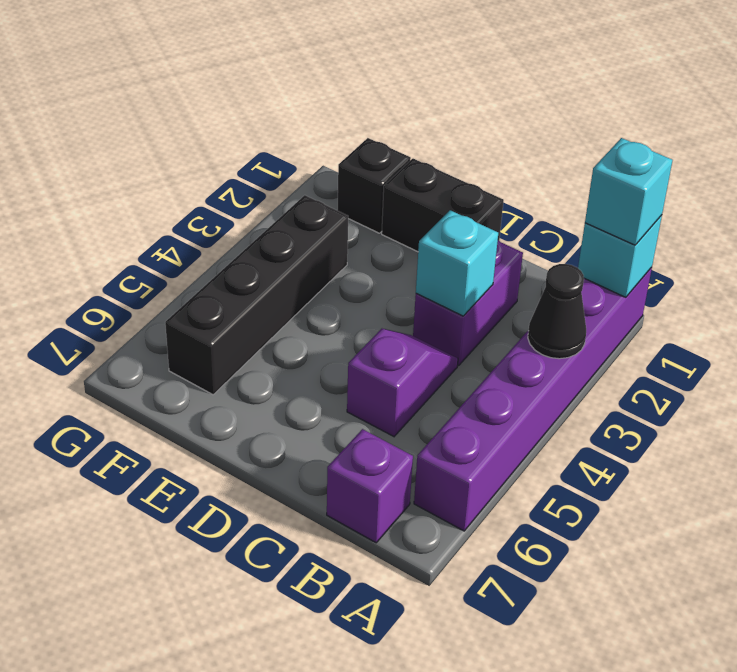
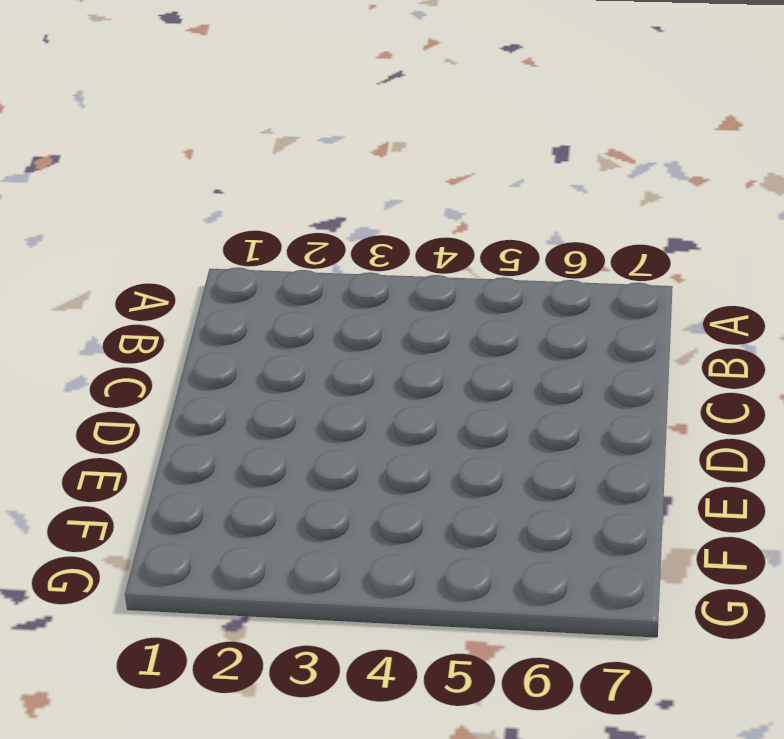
none -> purple brick A1:A6 level 1
none -> purple brick B7 level 1

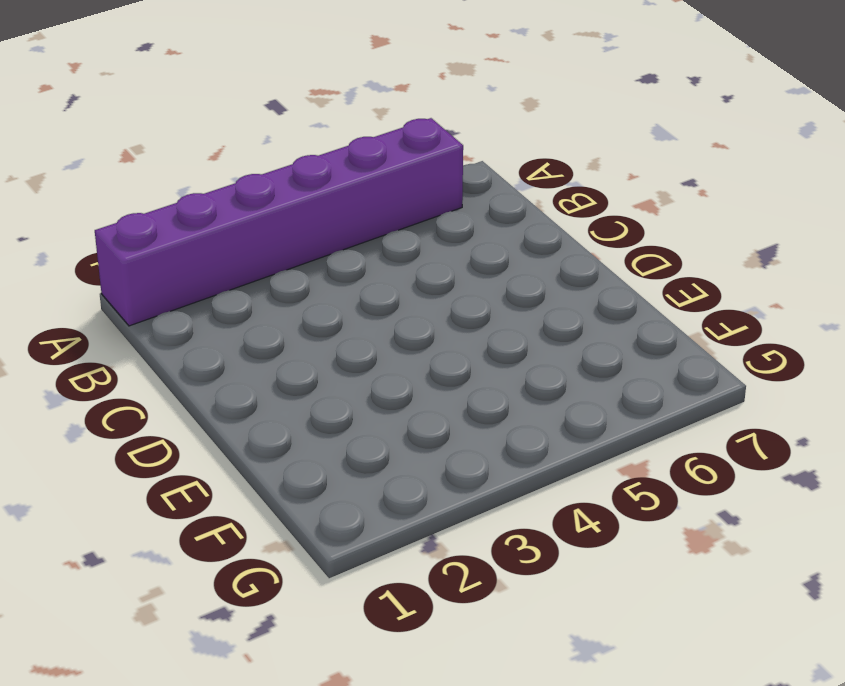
none -> purple brick B7 level 1
none -> purple brick C2:C3 level 1

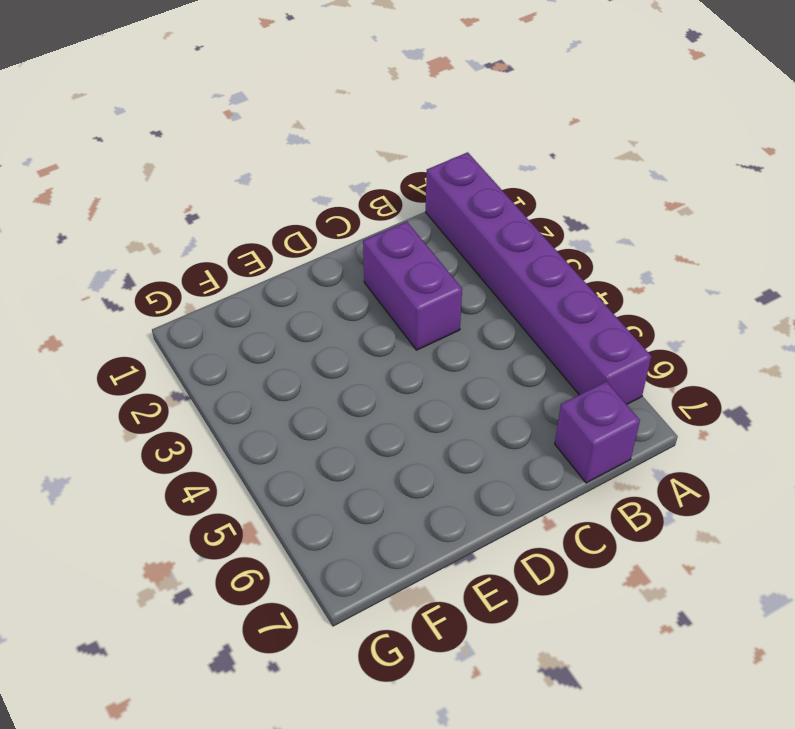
none -> purple slope C4:C5 level 1 top 5
none -> black brick D1:E1 level 1

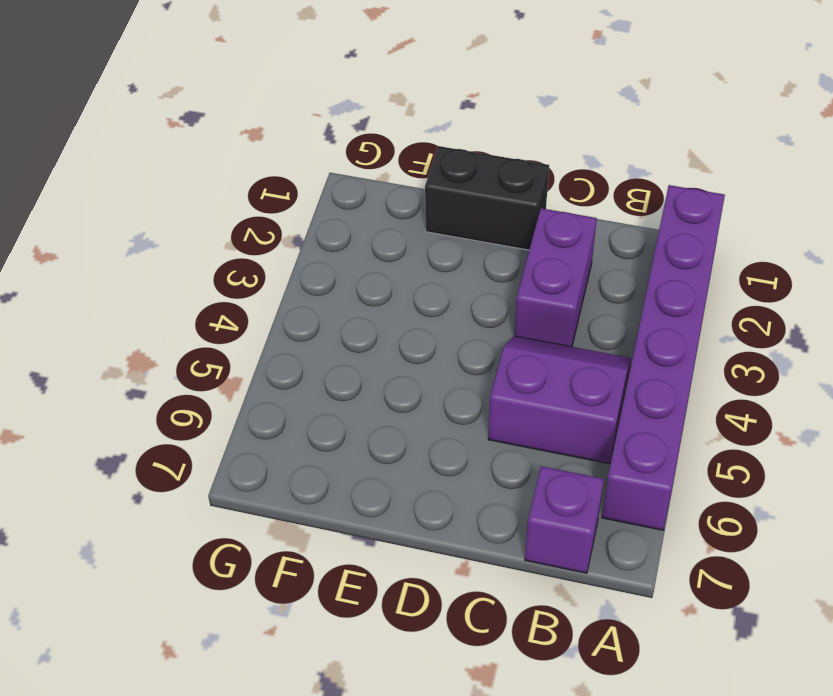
purple slope B4:C5 level 1 top 5 -> purple slope C4:C5 level 1 top 5
none -> black brick F1 level 1
none -> black brick F3:F6 level 1

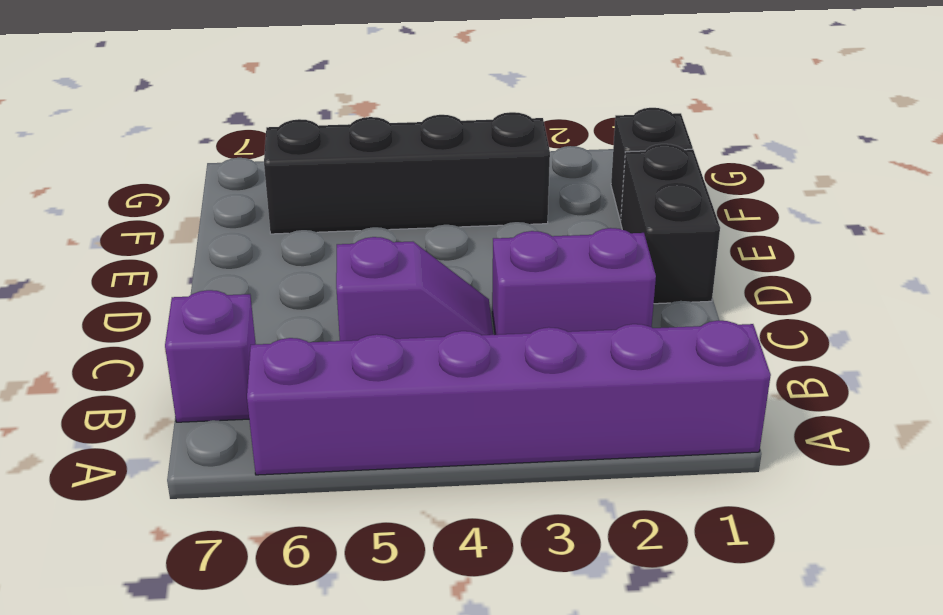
none -> cyan brick A1 level 2
none -> black cone A3 level 2

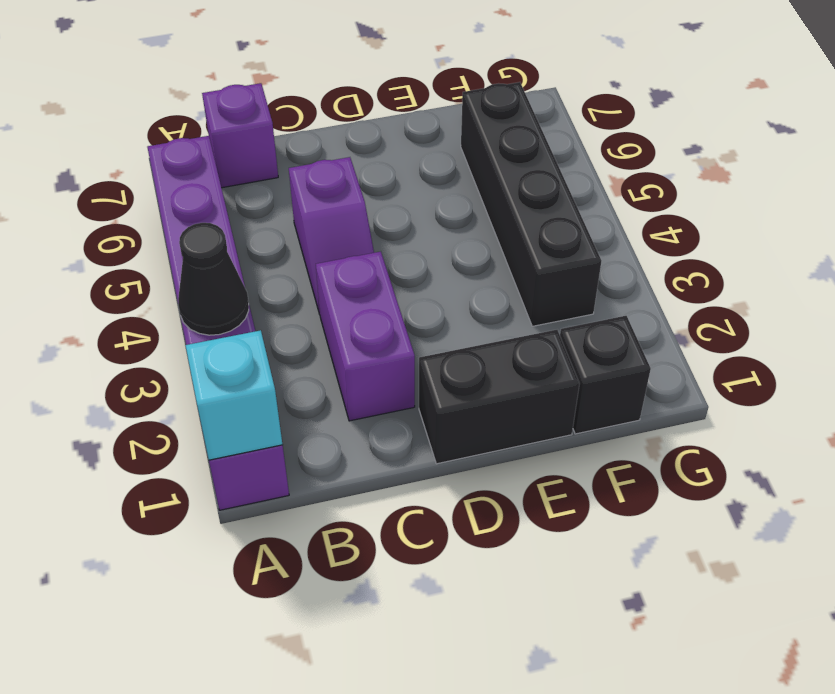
none -> cyan brick C3 level 2
none -> cyan brick A1 level 3

